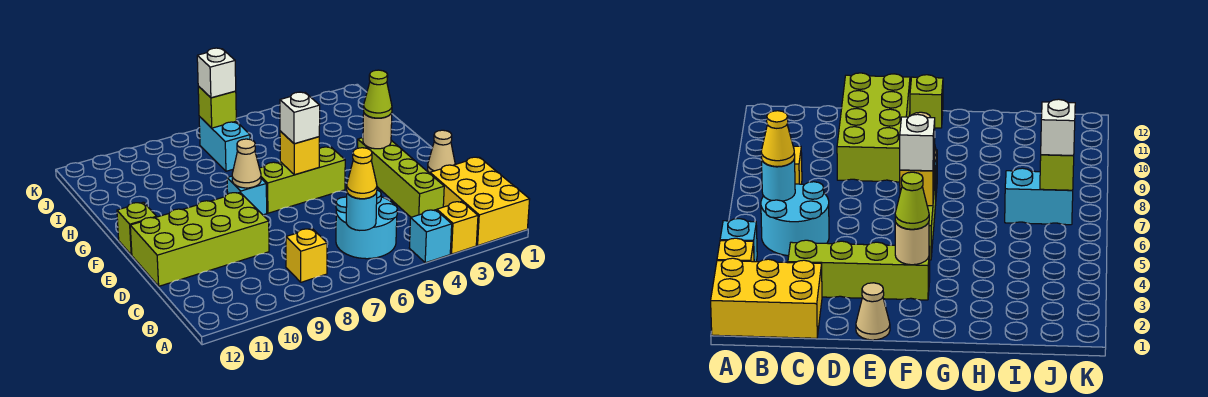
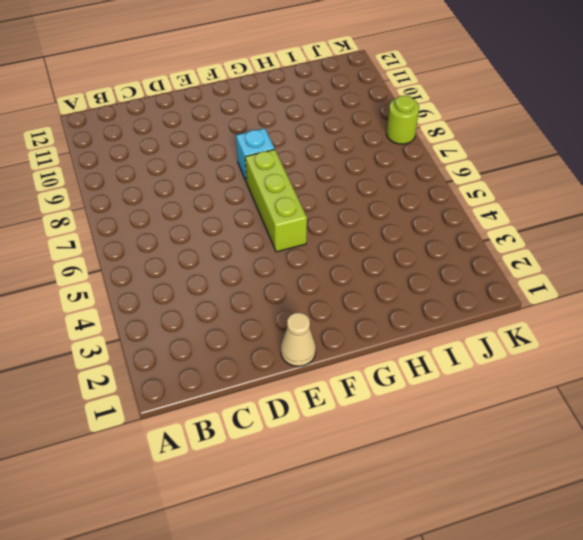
lime round brick K8 level 1 -> none
none -> yellow brick A1:C2 level 1
none -> yellow brick A3 level 1
none -> cyan brick A4 level 1

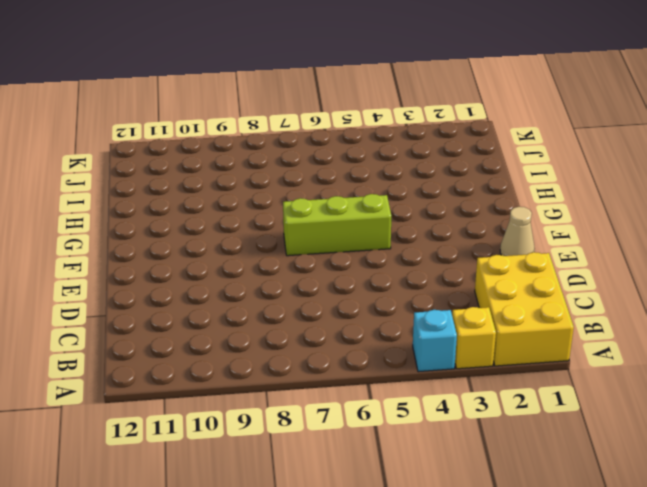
none -> cyan round brick B5:C6 level 1
none -> yellow brick B8 level 1
none -> lime brick C3:F3 level 1

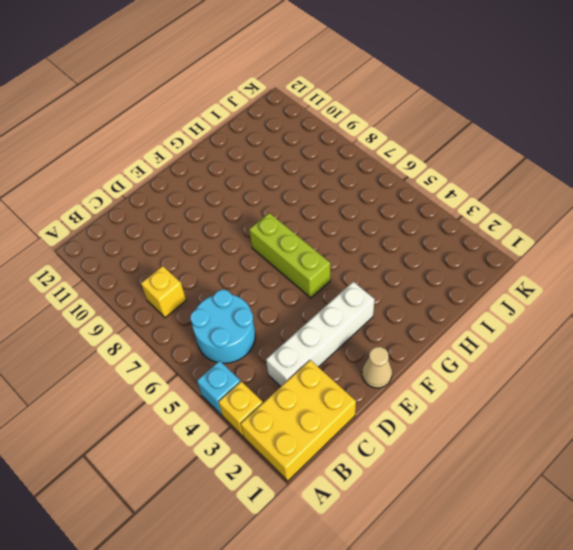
white brick C3:F3 level 1 -> lime brick C3:F3 level 1
none -> lime brick D9:E12 level 1
none -> cyan brick F8 level 1
none -> lime brick F12 level 1

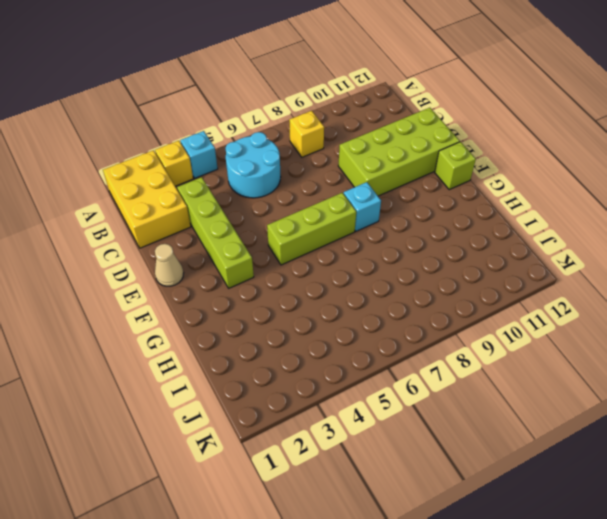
none -> cyan brick I7:J7 level 1
none -> cyan round brick B6 level 2
none -> tan round brick F3 level 2

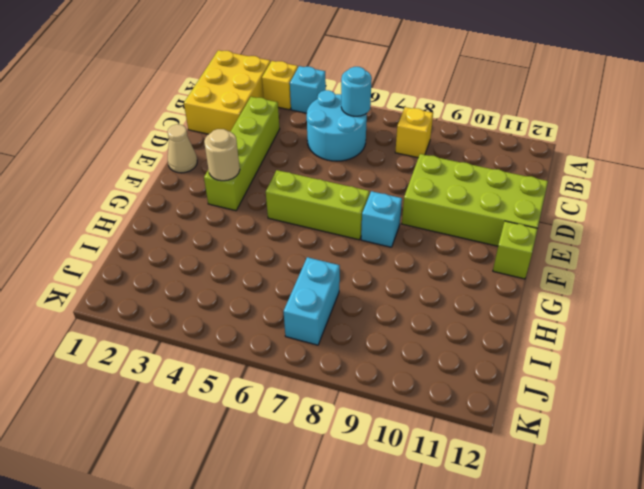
none -> yellow brick F6 level 2
none -> tan cone F8 level 2
none -> lime brick J7 level 2

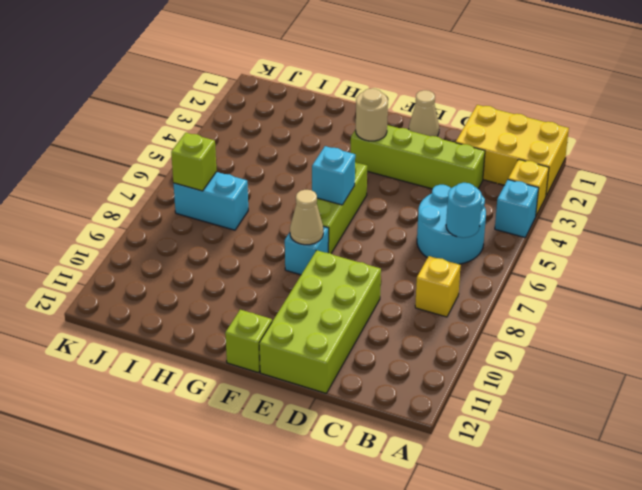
cyan brick F6 level 2 -> yellow brick F6 level 2
none -> yellow cone B6 level 3
none -> lime cone F3 level 3
none -> white brick F6 level 3

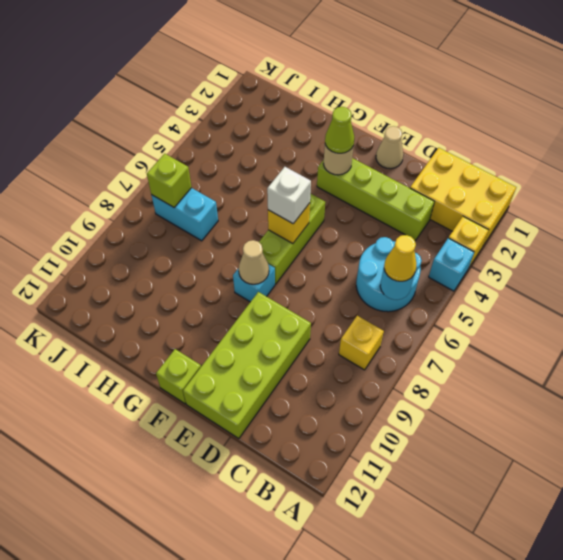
none -> white brick J7 level 3

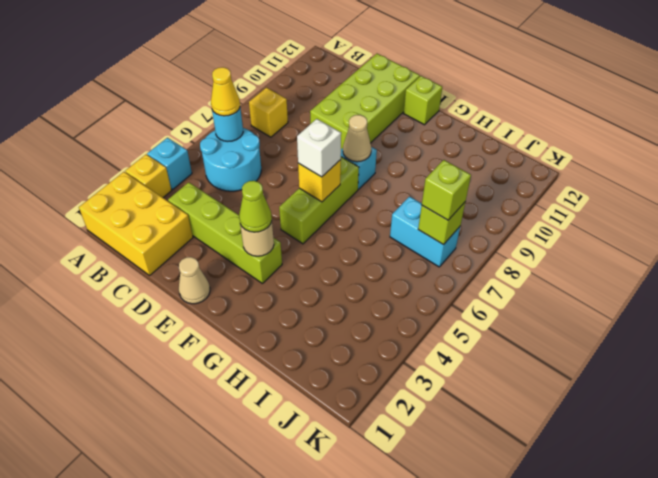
lime brick J7 level 3 -> white brick J7 level 3

